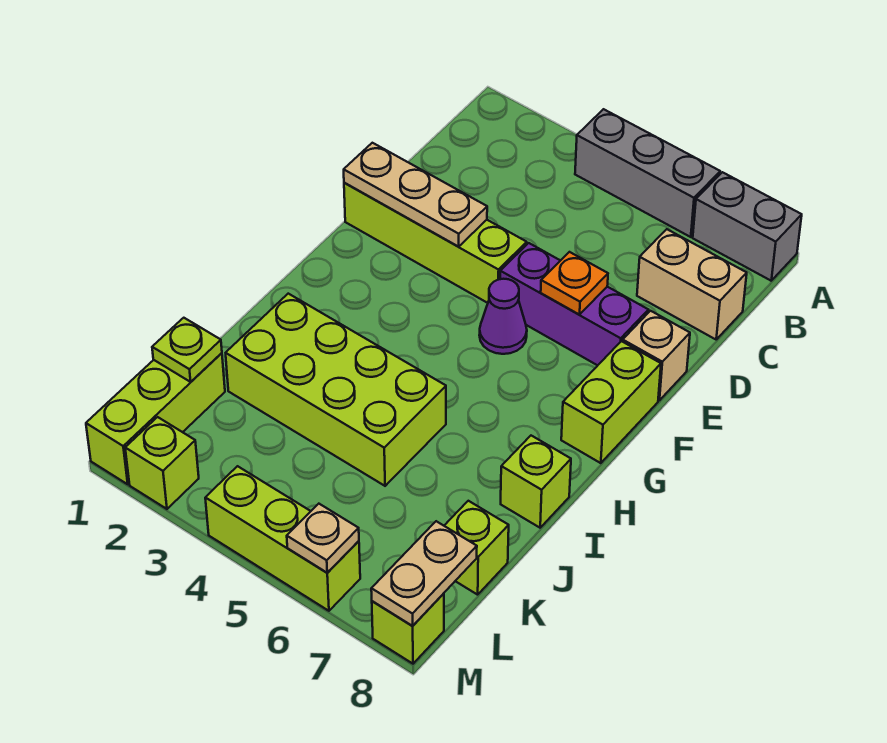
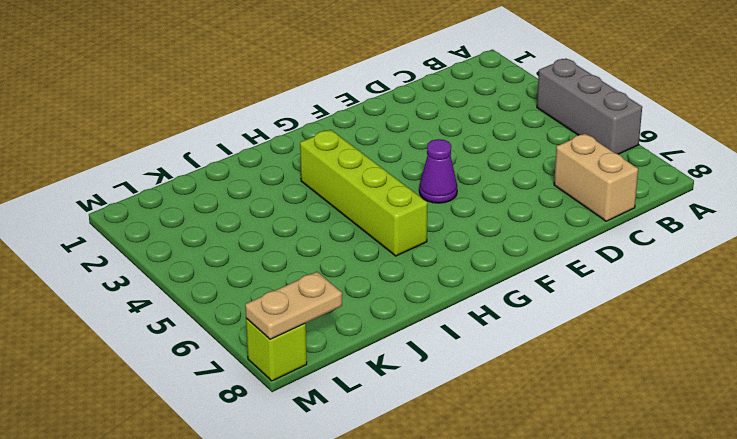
lime brick H3:H6 level 1 -> lime brick E1:E4 level 1
none -> grey brick A7:A8 level 1
none -> purple brick E5:E7 level 1
none -> tan brick E8 level 1

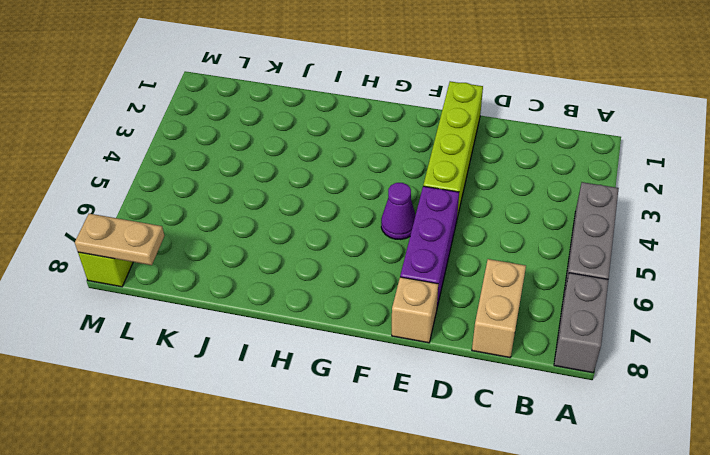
none -> lime brick F8:G8 level 1
none -> lime brick I2:J5 level 1
none -> lime brick I8 level 1

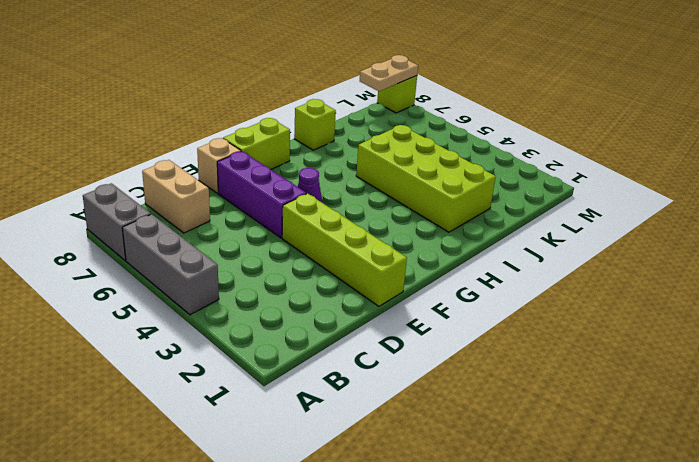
none -> lime brick K1:M1 level 1
none -> lime brick K8 level 1
none -> lime brick M2 level 1

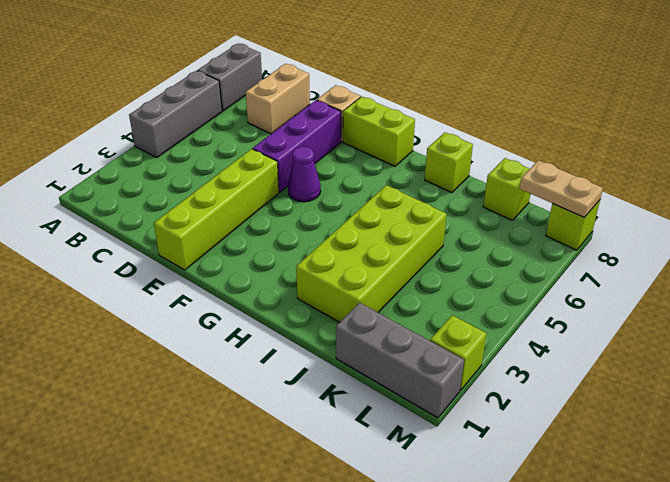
grey brick K1:M1 level 1 -> lime brick K1:M1 level 1
none -> lime brick M4:M6 level 1
none -> tan plate E1:E3 level 2
none -> orange plate E6 level 2

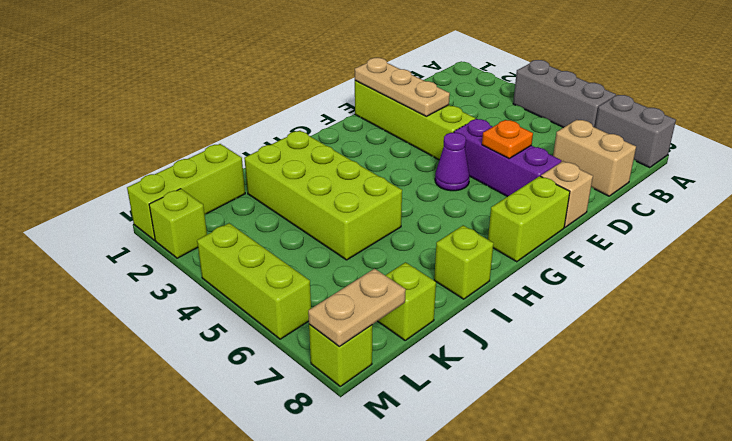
none -> lime plate K1 level 2
none -> tan plate M6 level 2

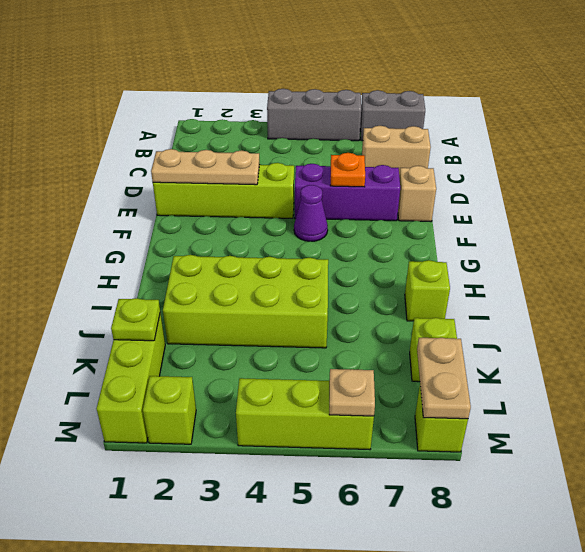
none -> lime brick F8:G8 level 1

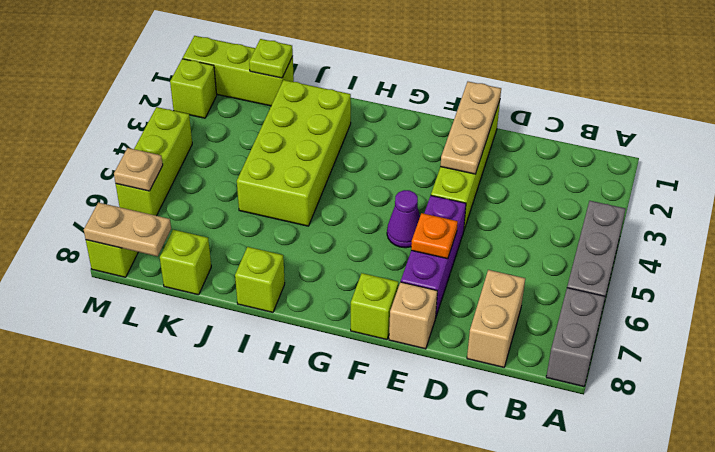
lime brick F8 level 1 -> lime brick F8:G8 level 1

